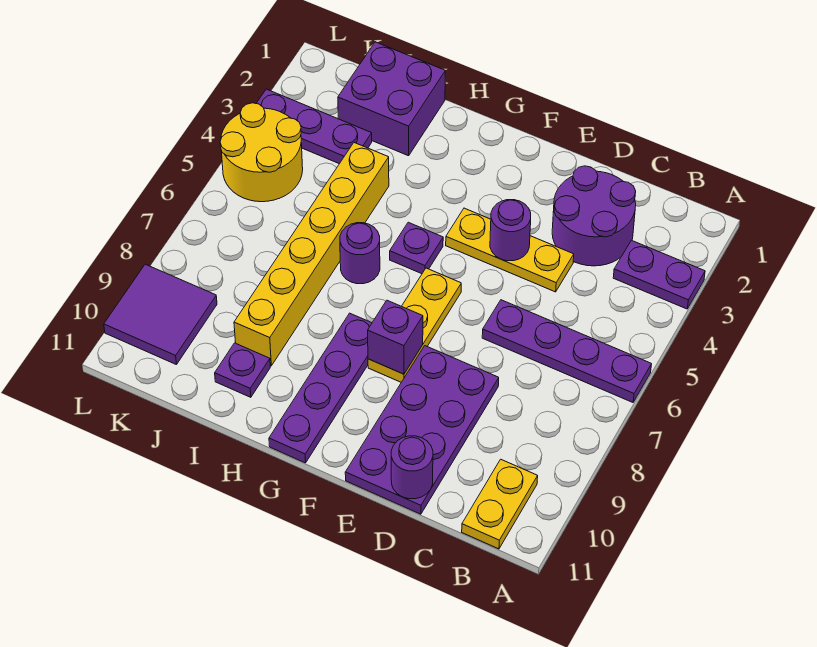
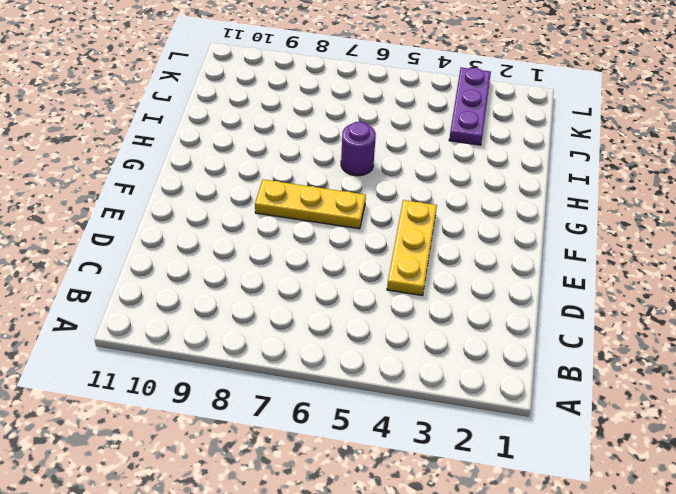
none -> purple plate A3:B3 level 1
none -> purple plate A6:D6 level 1
none -> yellow plate B10:B11 level 1

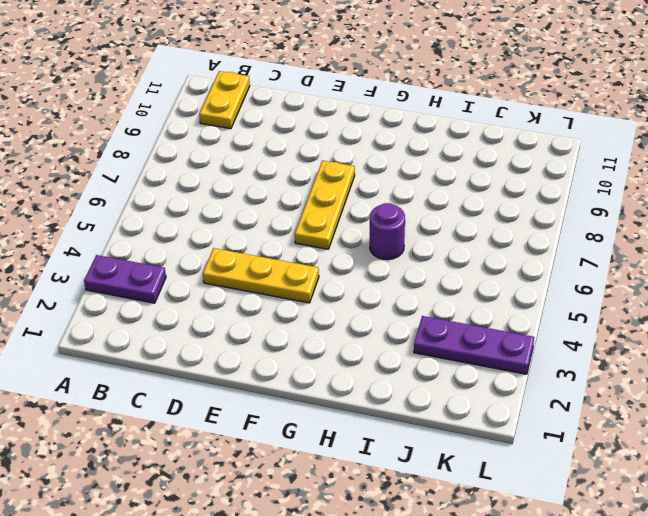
none -> purple plate A6:D6 level 1
none -> purple round brick C2:D3 level 1
none -> purple plate D8:E11 level 1

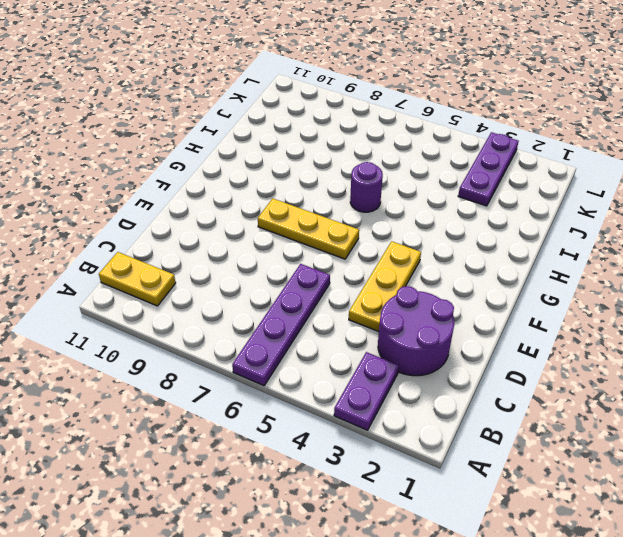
none -> purple plate D8:E11 level 1
none -> purple plate G5 level 1
none -> purple plate G8:G11 level 1

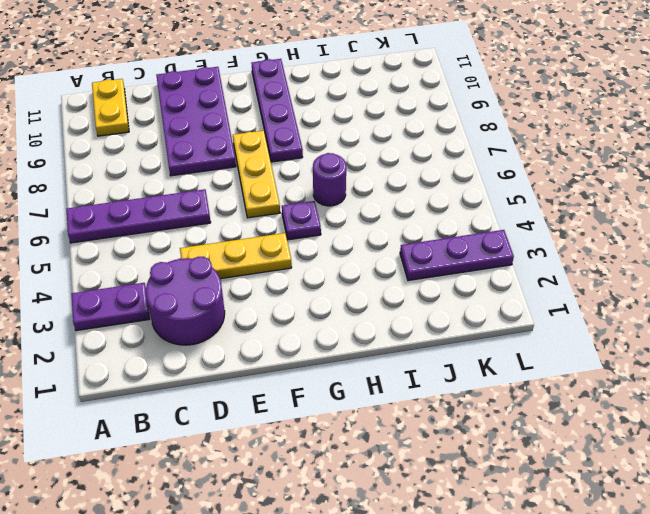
none -> purple brick I1:J2 level 1
none -> yellow brick I4:I9 level 1
none -> purple plate I10 level 1

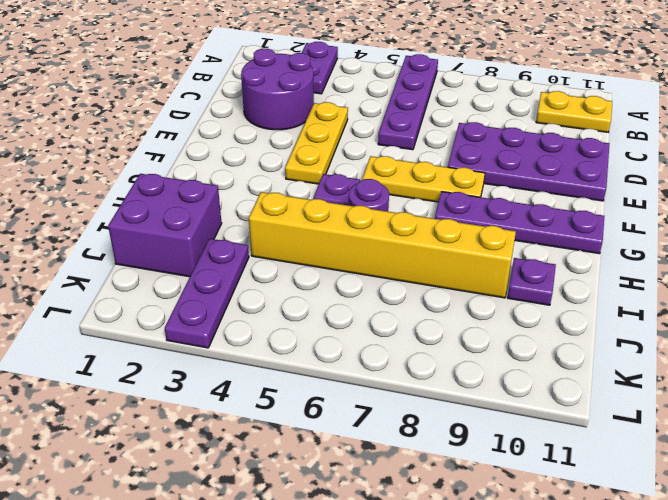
none -> yellow round brick K4:L5 level 1
none -> purple tile K9:L10 level 1
none -> purple round brick D11 level 2

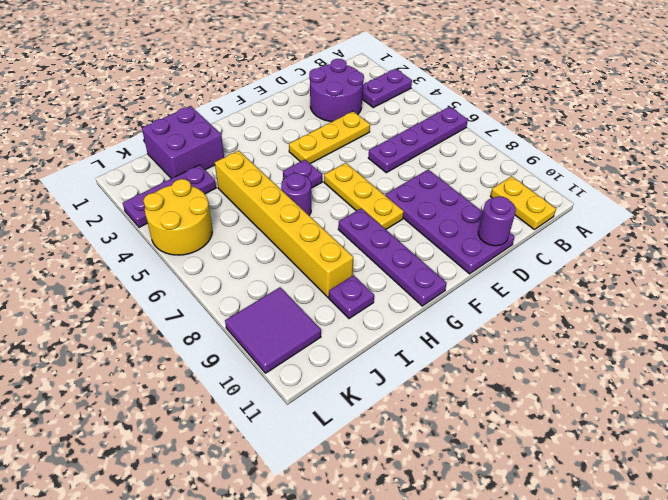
none -> purple round brick E4 level 2
none -> purple brick F8 level 2

